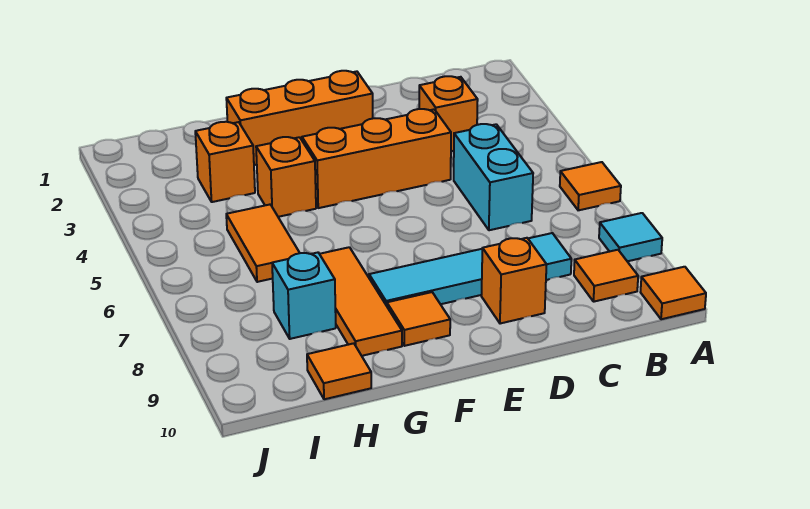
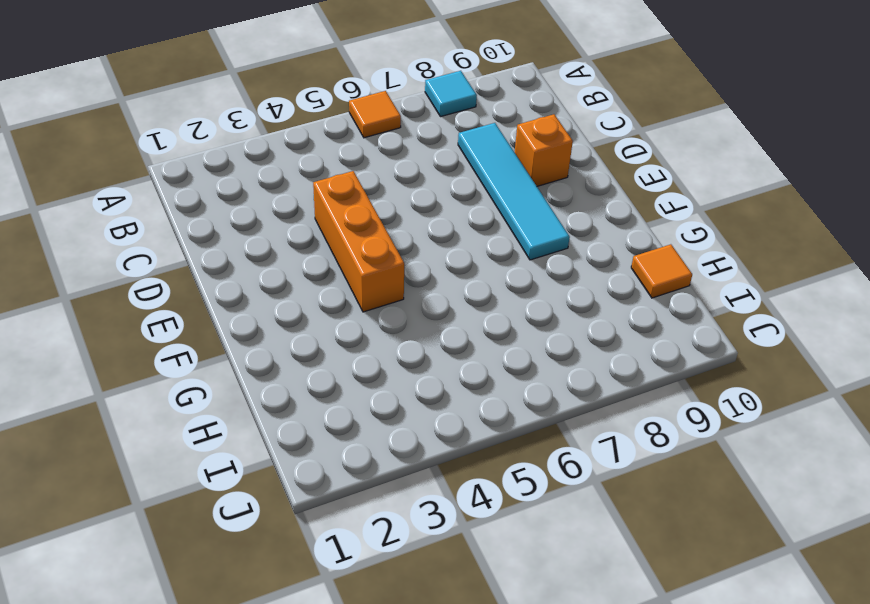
none -> orange tile A10 level 1
none -> orange tile B9 level 1
none -> orange brick C3 level 1

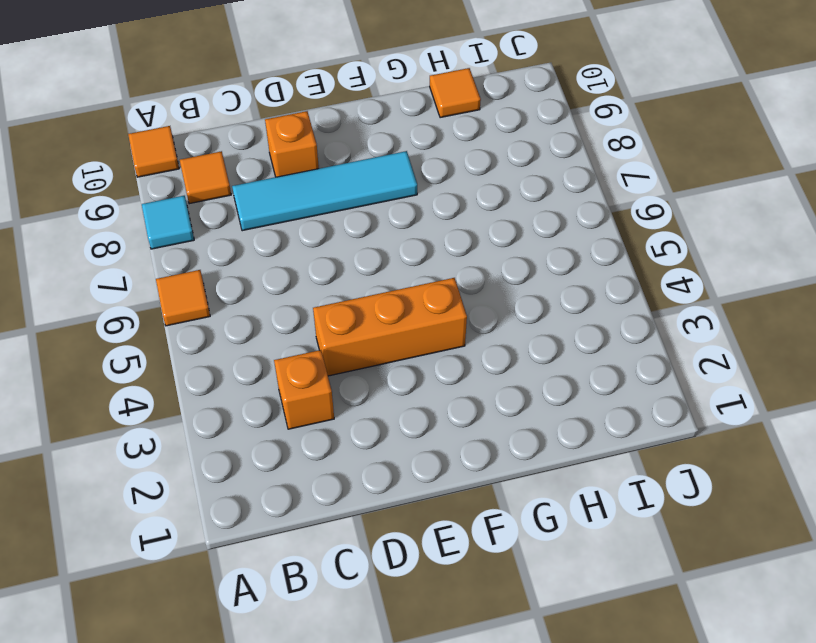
none -> cyan brick C5:C6 level 1
none -> orange brick E2:G2 level 1
none -> orange tile F9 level 1

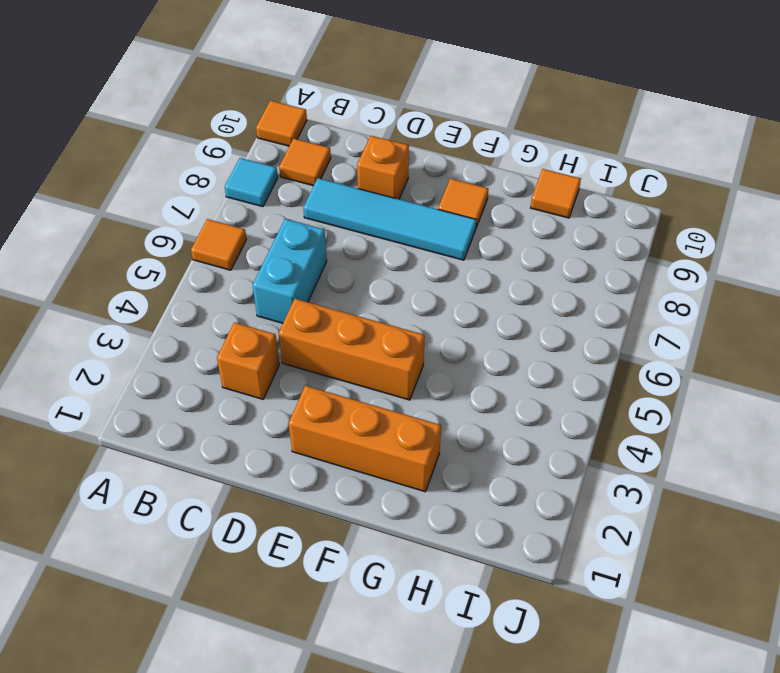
none -> orange brick G4 level 1
none -> orange tile G7:G9 level 1
none -> orange brick H3 level 1

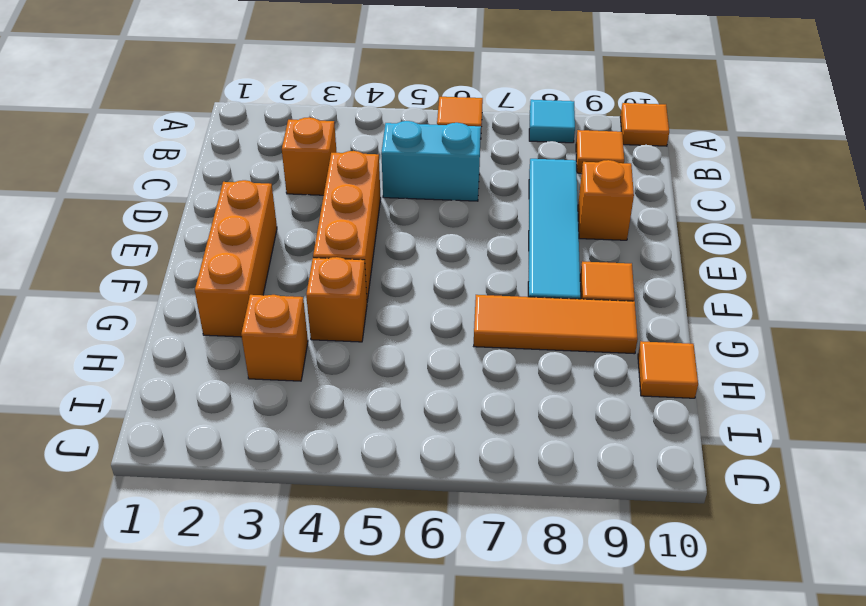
none -> orange tile H5:H6 level 1
none -> cyan brick H8 level 1

